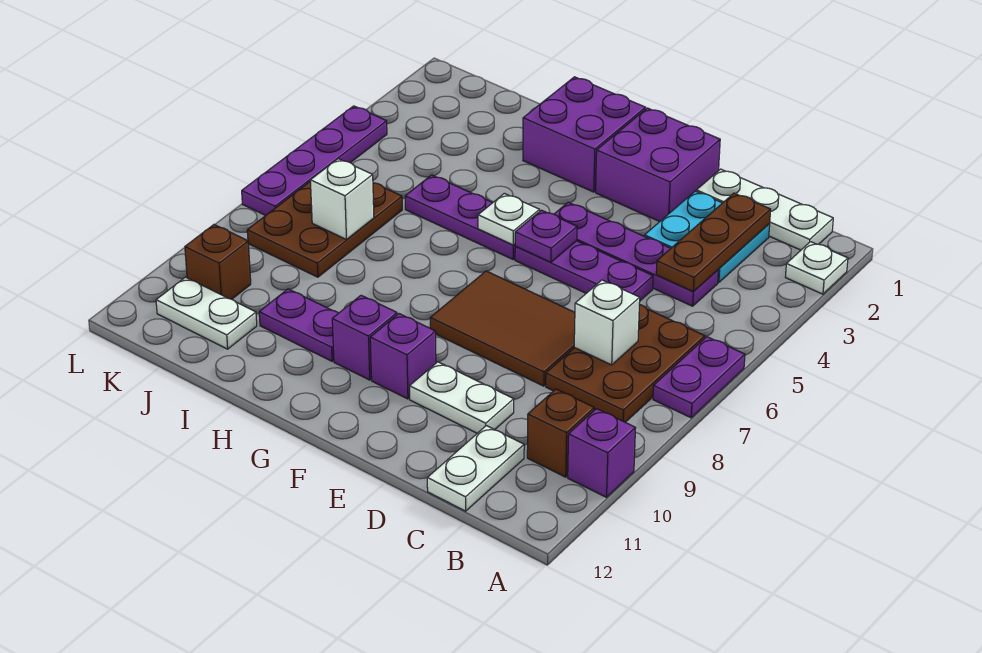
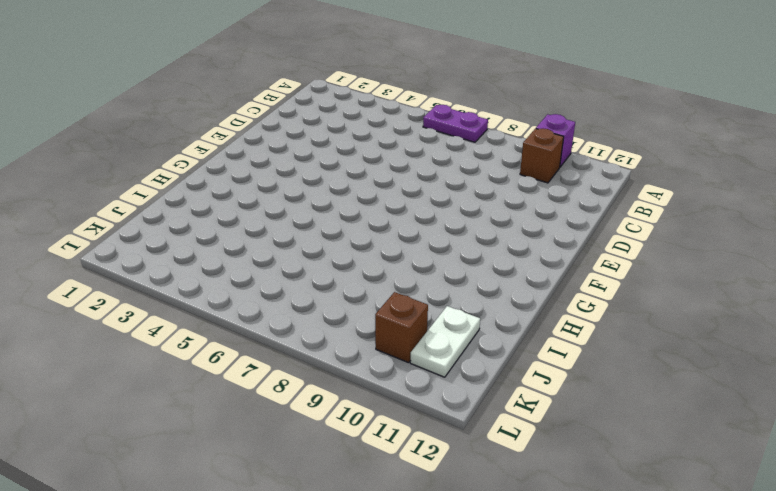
none -> white plate A2 level 1
none -> white plate B1:D1 level 1
none -> brown plate B6:C8 level 1

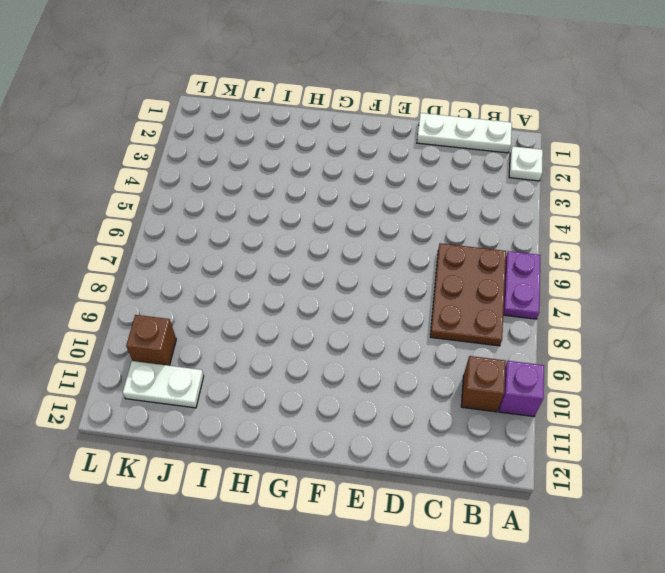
none -> cyan plate C2:D3 level 1
none -> purple plate C4:F4 level 1
none -> white plate C11:C12 level 1

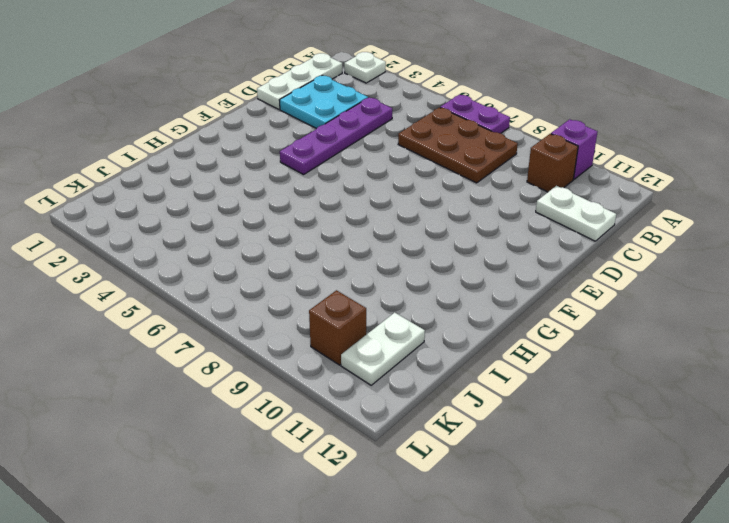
none -> purple plate D5:F5 level 1
none -> brown tile D7:F8 level 1
none -> white plate D10:E10 level 1

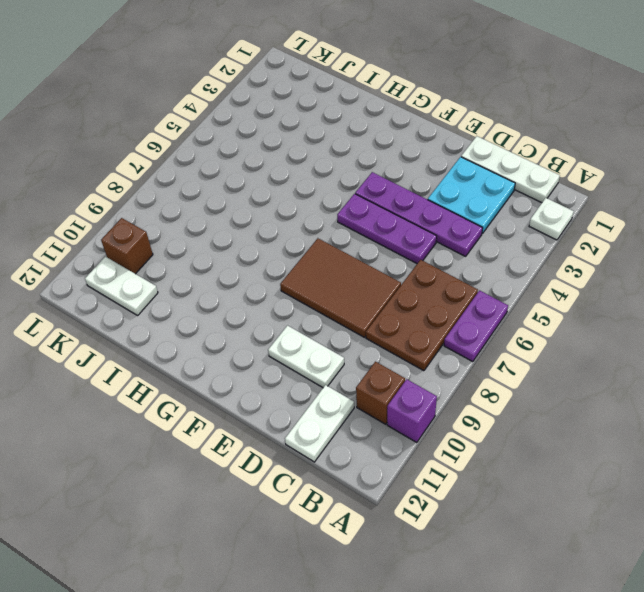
none -> purple brick E1:F2 level 1
none -> purple brick F10 level 1
none -> purple brick G1:H2 level 1

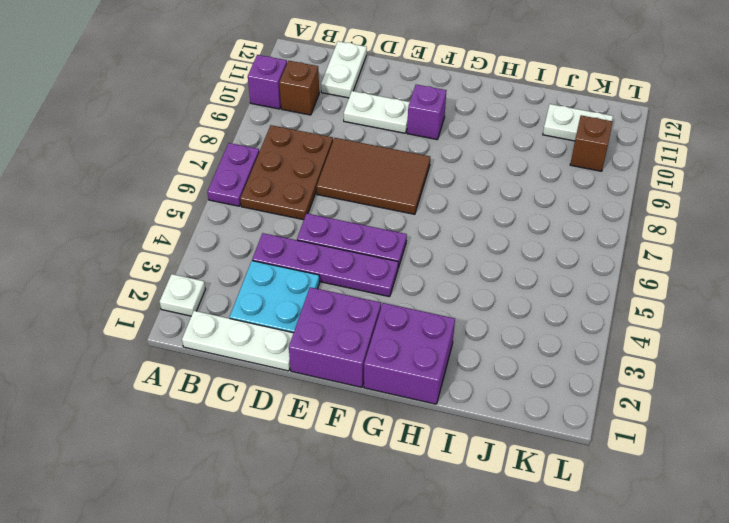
none -> purple plate G5:I5 level 1
none -> purple brick G10 level 1
none -> purple plate H10:I10 level 1

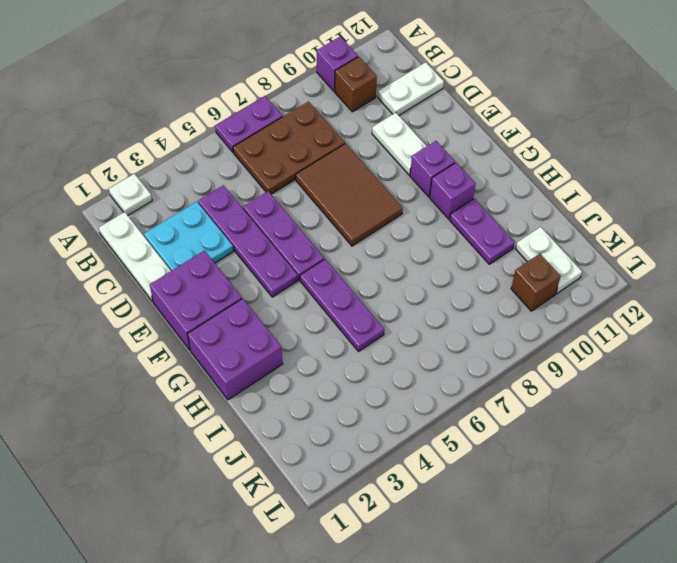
none -> brown plate J6:K8 level 1
none -> purple plate L4:L7 level 1
none -> brown plate C2:C4 level 2

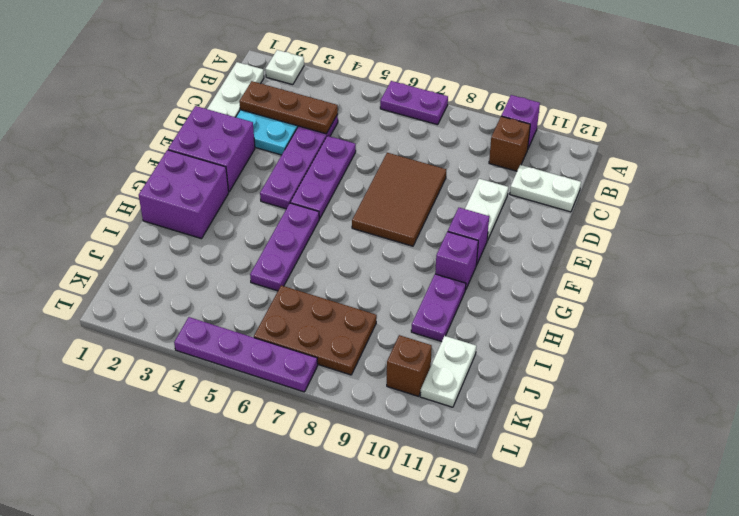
none -> brown plate B6:C8 level 1
none -> white brick C7 level 2
none -> purple plate F5 level 2

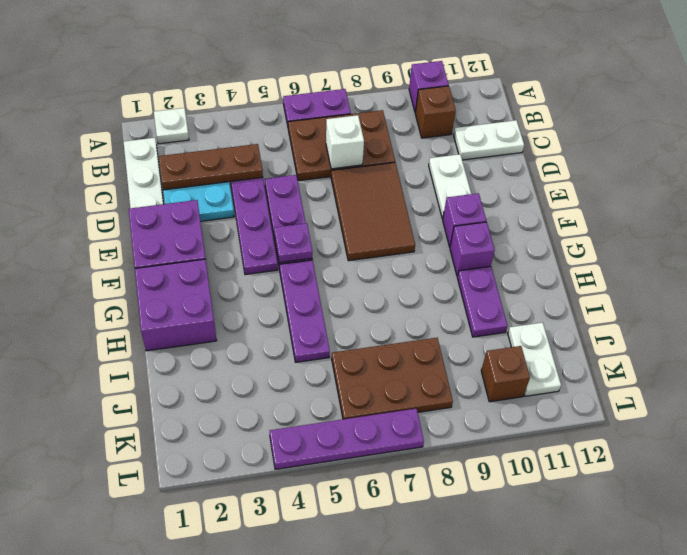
none -> white plate G5 level 2
none -> white brick J7 level 2

